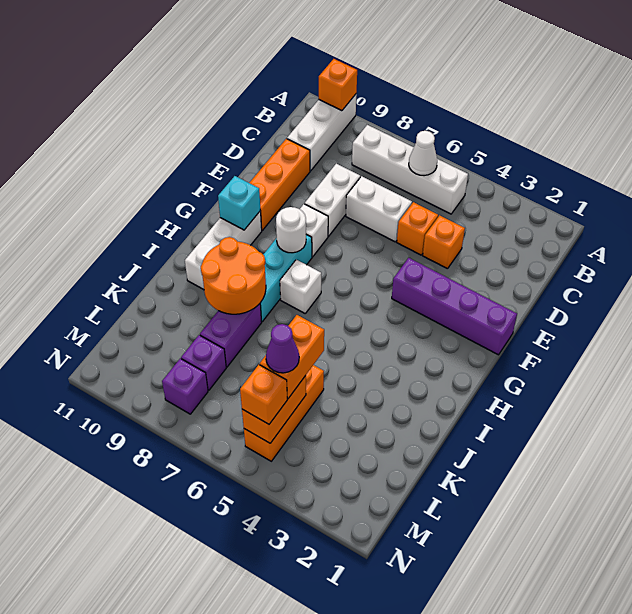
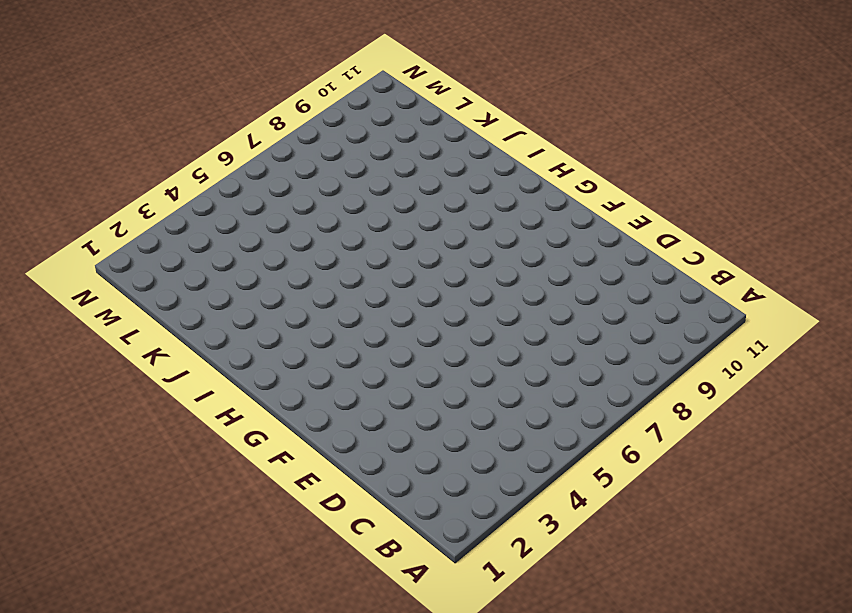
none -> white brick A10:C10 level 1
none -> white brick B5:B8 level 1
none -> orange brick D4 level 1

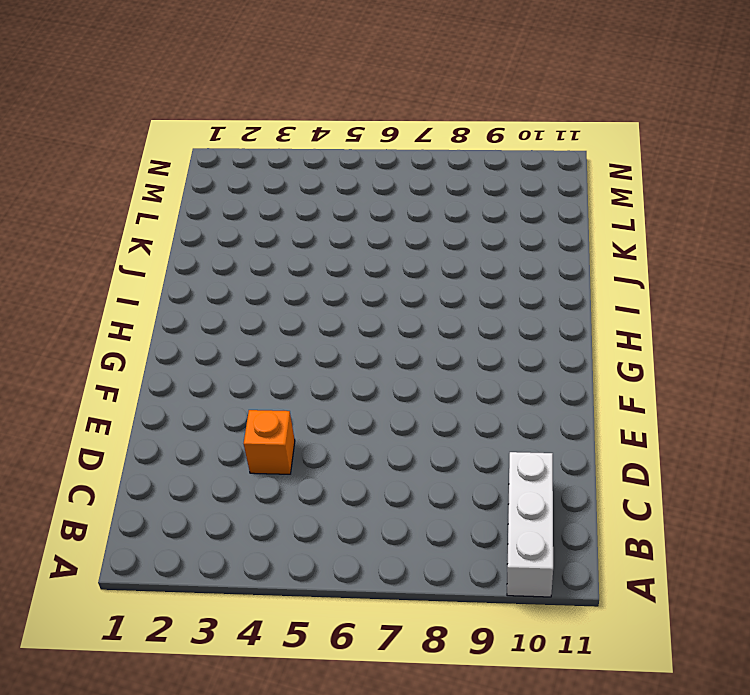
none -> white brick B5:B8 level 1
none -> orange brick D5 level 1
none -> white brick D6:D7 level 1

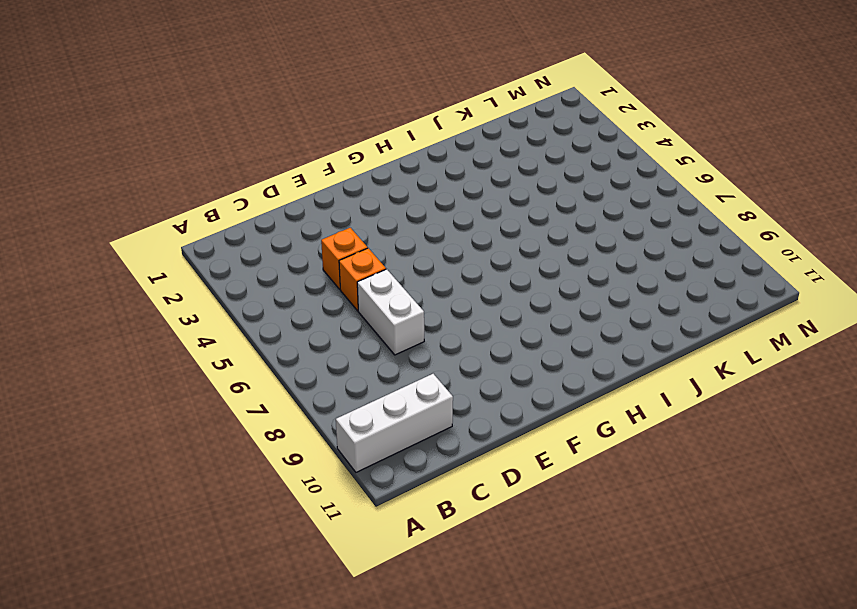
none -> white brick B5:B8 level 1
none -> white brick D8:E8 level 1
none -> orange brick D10:F10 level 1

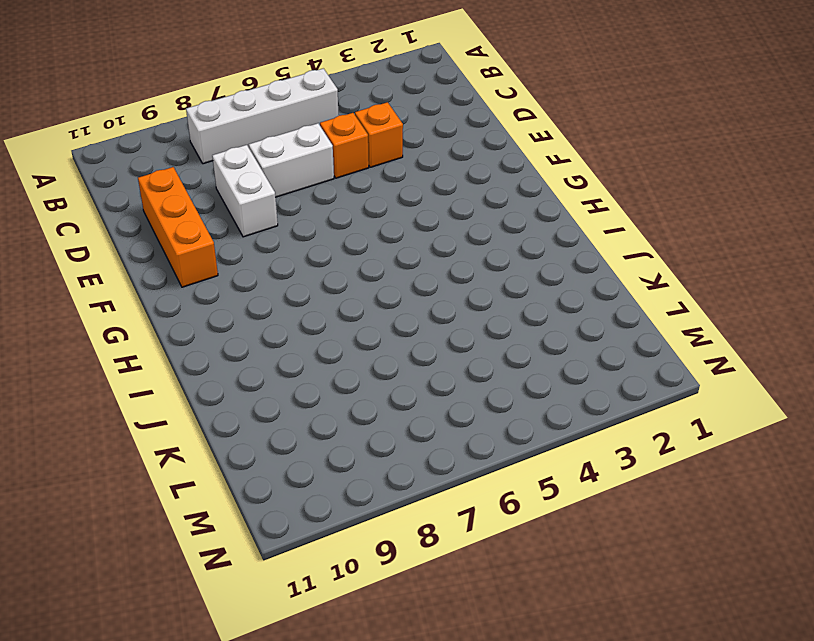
none -> white brick A10:C10 level 1
none -> purple brick F1:F4 level 1
none -> white brick F8 level 1

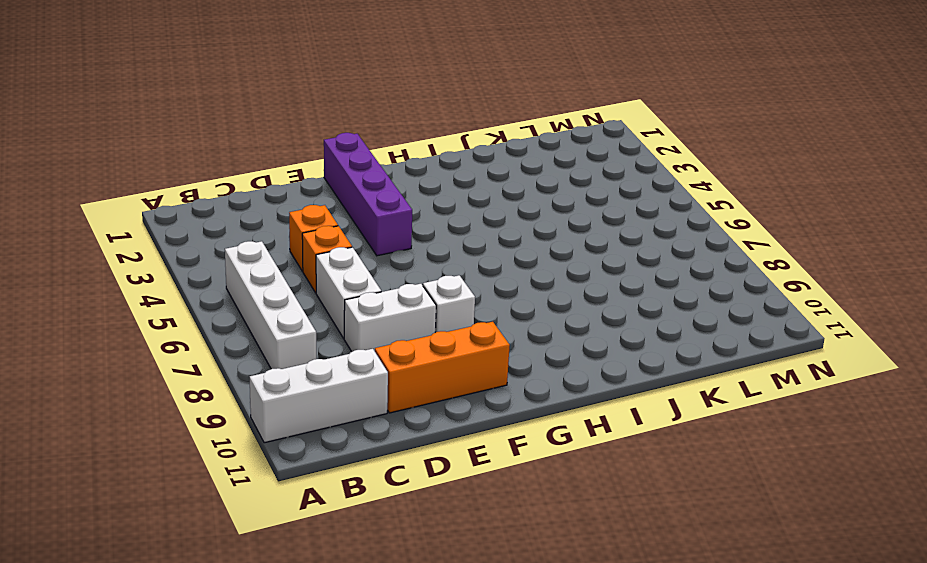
none -> cyan brick G8:I8 level 1
none -> white brick G10:I10 level 1
none -> white brick H7 level 1

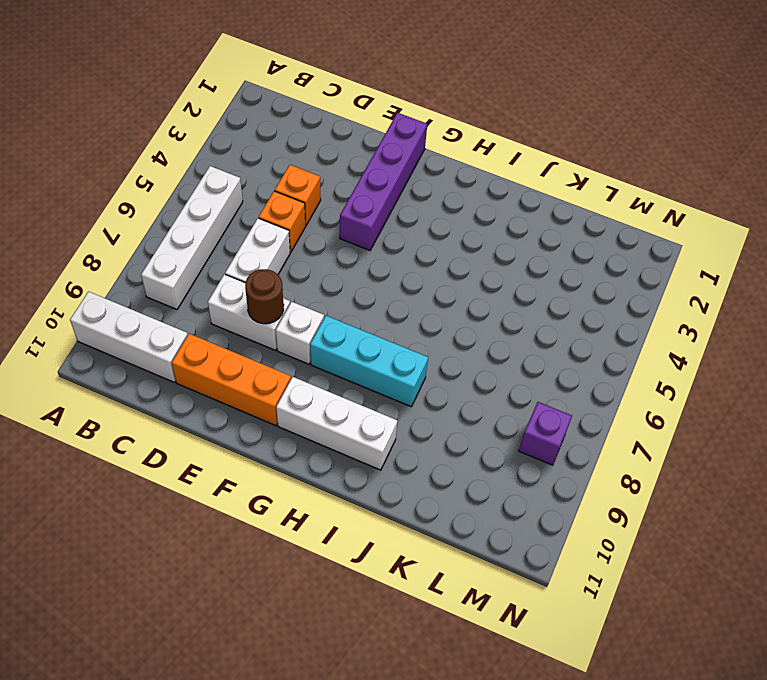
brown round brick E8 level 2 -> none
none -> white brick H7 level 1
none -> purple brick J8:K8 level 1
none -> orange brick K5:M5 level 1

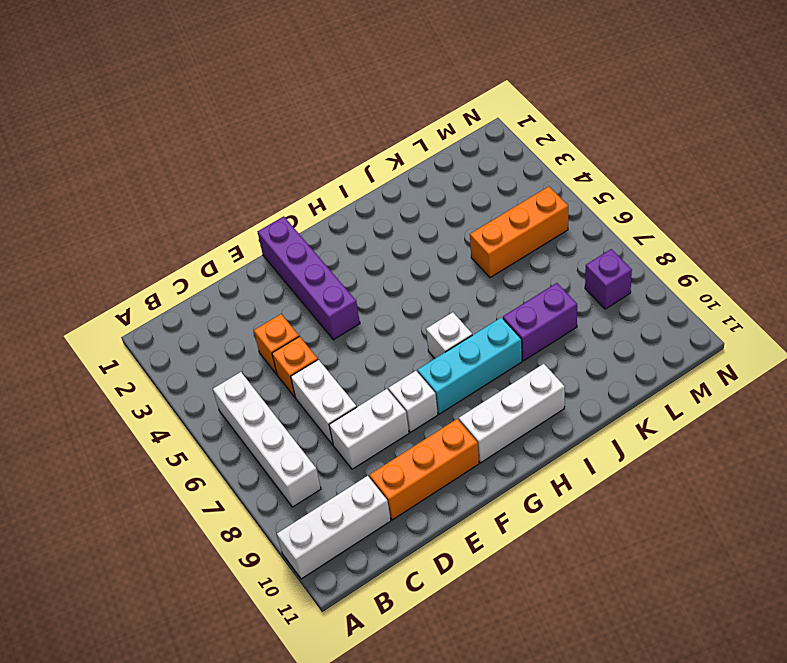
none -> purple brick L8 level 1
none -> orange brick A10 level 2
none -> white cone B6 level 2

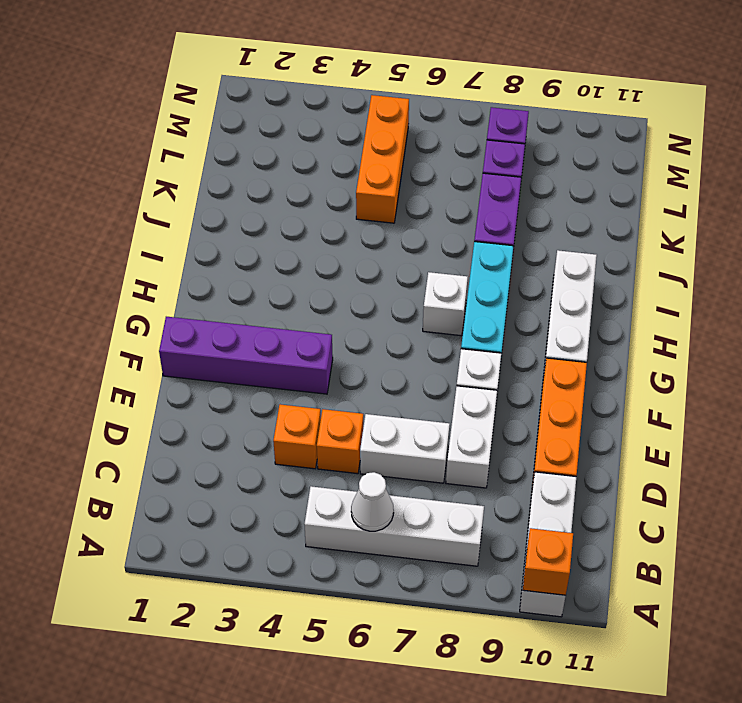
none -> white round brick G8 level 2
none -> cyan brick G10 level 2
none -> orange round brick I8:J9 level 2

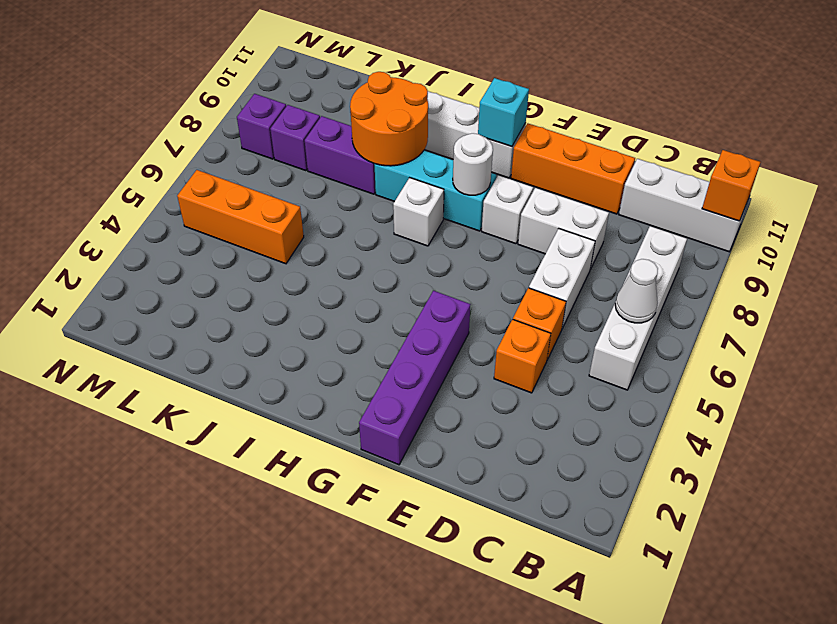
none -> orange brick L5:M5 level 2
none -> orange brick K5:L5 level 3
none -> orange brick M5 level 3

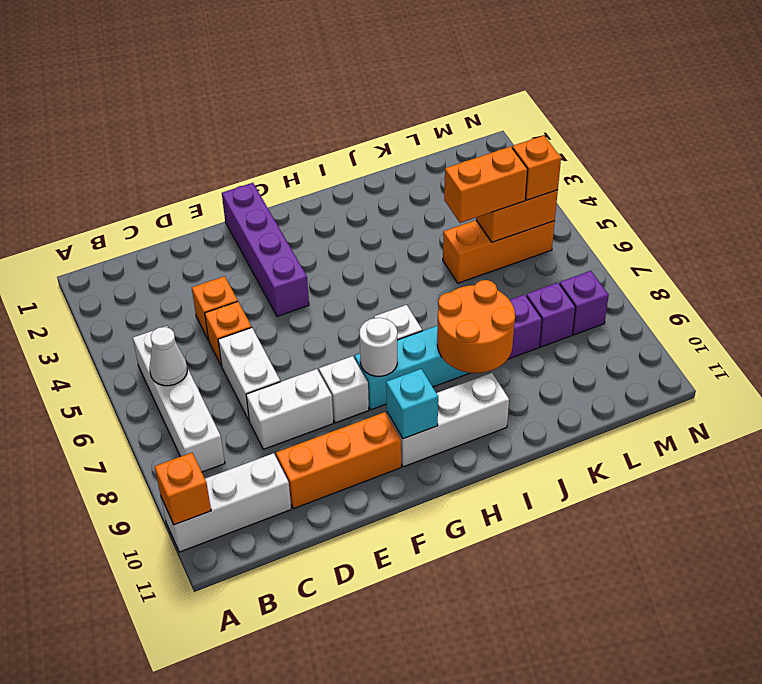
none -> purple cone L5 level 4

